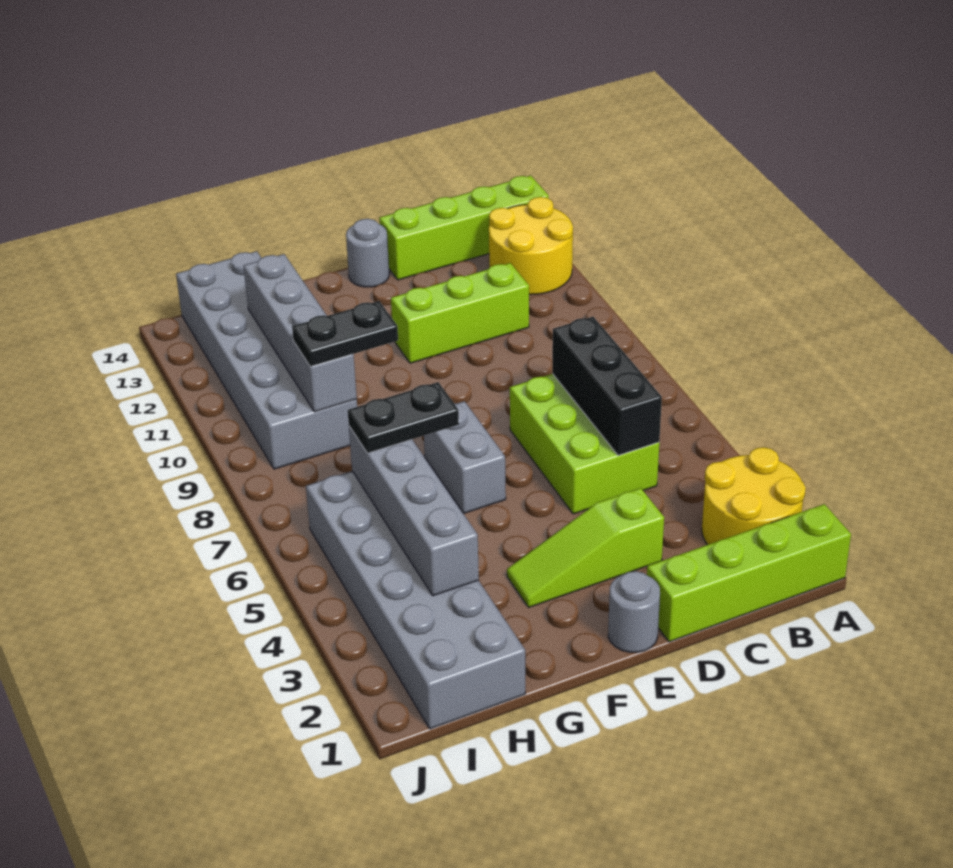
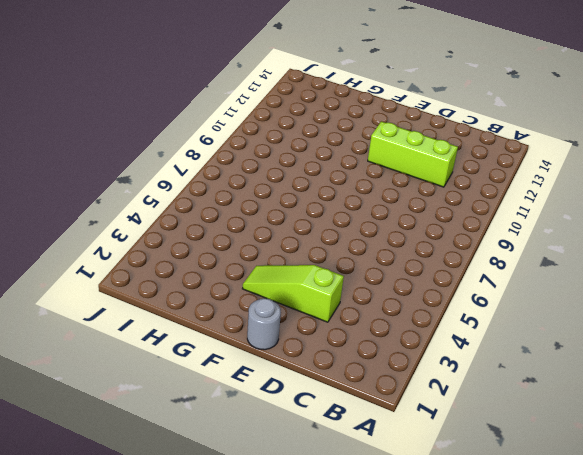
none -> lime brick A1:D1 level 1
none -> yellow round brick A2:B3 level 1
none -> yellow round brick A12:B13 level 1

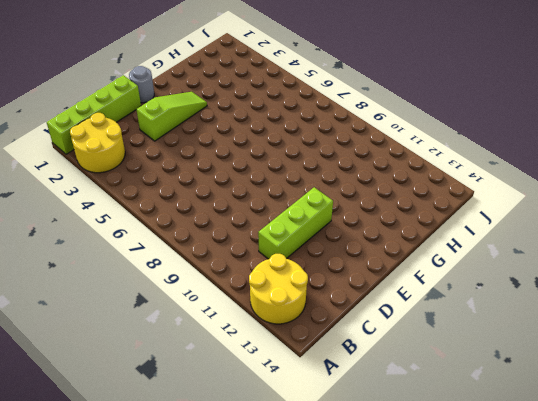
none -> lime brick A14:D14 level 1
none -> lime brick C5:D7 level 1
none -> grey round brick E14 level 1

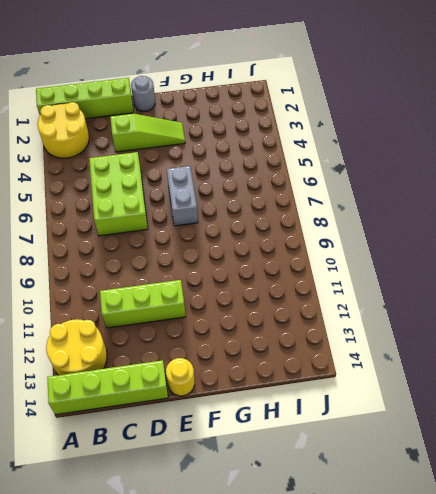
yellow round brick E14 level 1 -> grey round brick E14 level 1
none -> grey brick H1:I6 level 1
none -> grey brick H9:I14 level 1
none -> black brick C5:C7 level 2

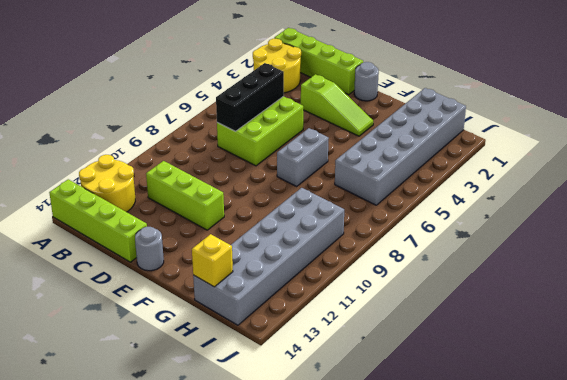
yellow brick H14 level 2 -> none
none -> grey brick H3:H6 level 2
none -> grey brick H9:H12 level 2
none -> black plate G6:H6 level 3

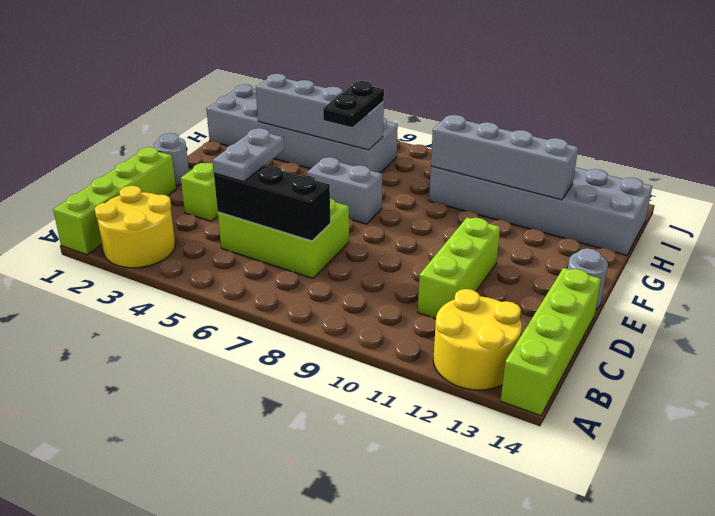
grey plate C5:D5 level 3 -> none
none -> black plate G9:H9 level 3

